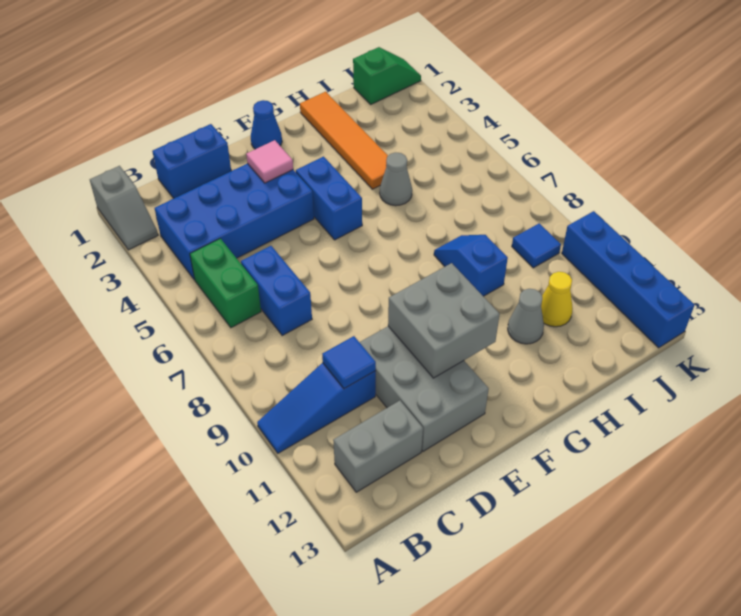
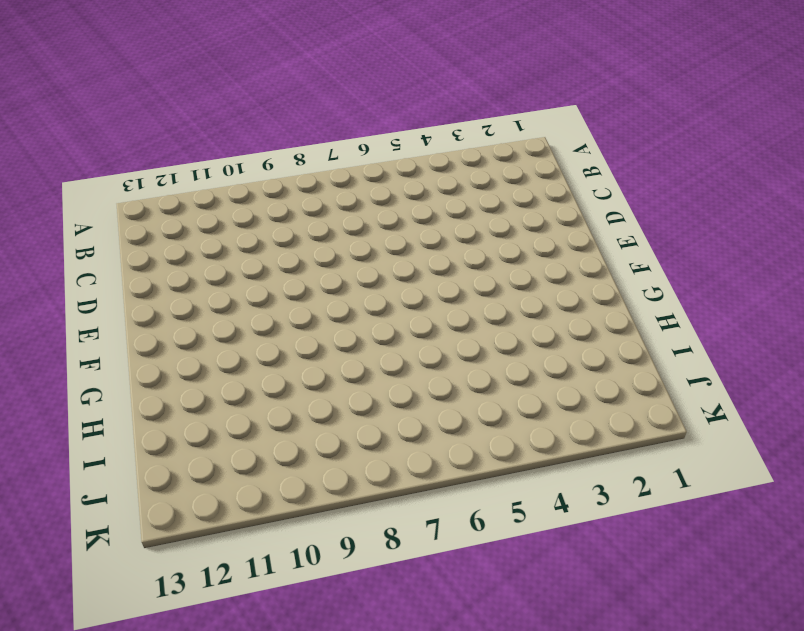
none -> grey slope A1:A2 level 1 top 1
none -> blue slope A10:C10 level 1 top C
none -> blue brick B3:E4 level 1

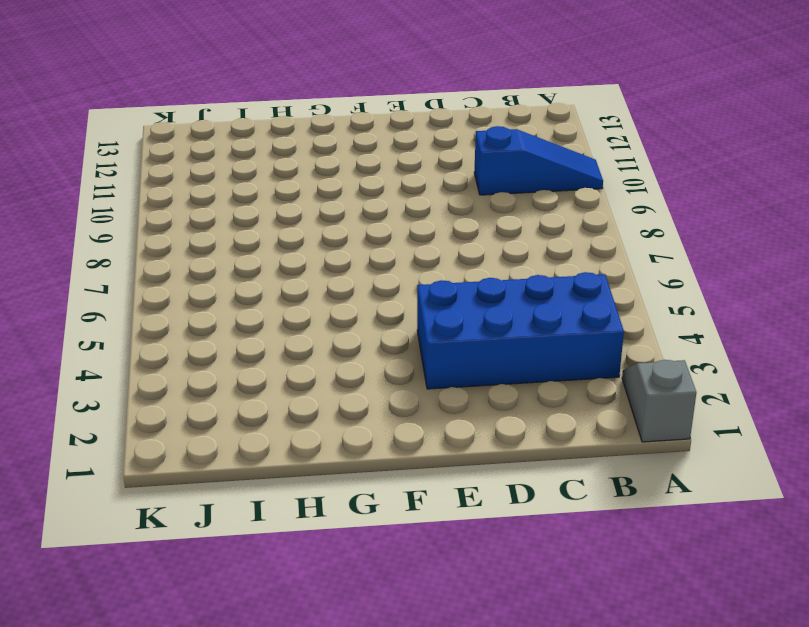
none -> green brick B5:B6 level 1
none -> grey brick B12:C12 level 1
none -> blue brick C1:D1 level 1

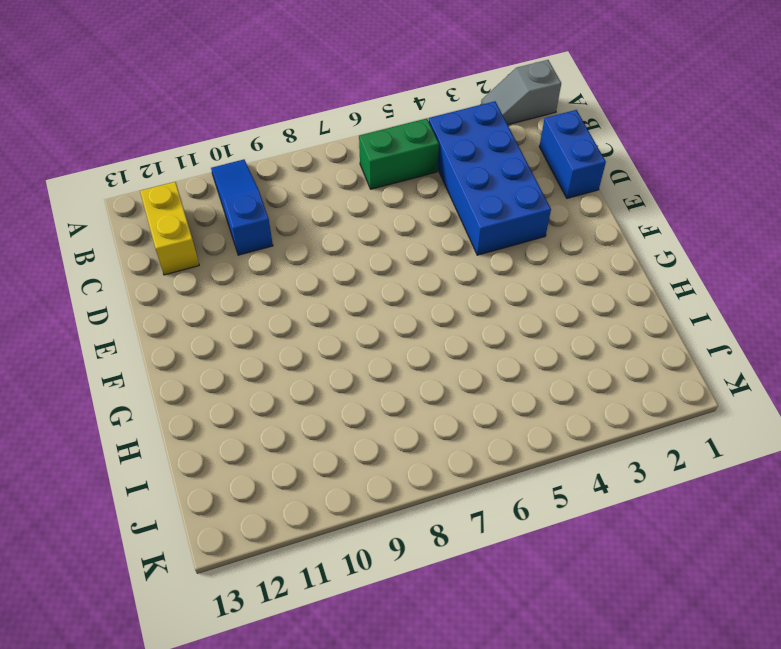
yellow brick B12:C12 level 1 -> grey brick B12:C12 level 1
none -> blue brick C6:C7 level 1
none -> grey brick D10:E12 level 1
none -> blue cone F1 level 1

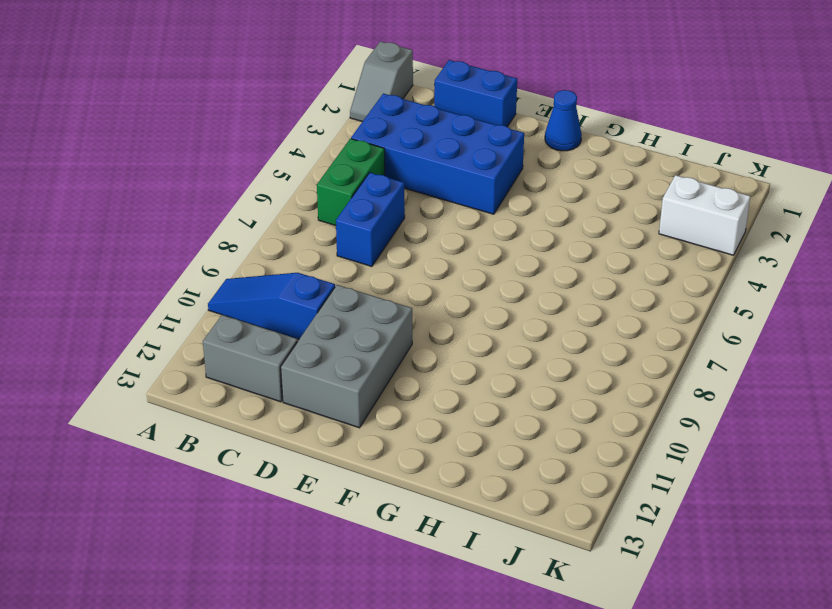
white brick J3:K3 level 1 -> none
none -> blue brick F4:F5 level 1
none -> orange tile H1:H4 level 1
none -> grey cone H5 level 1

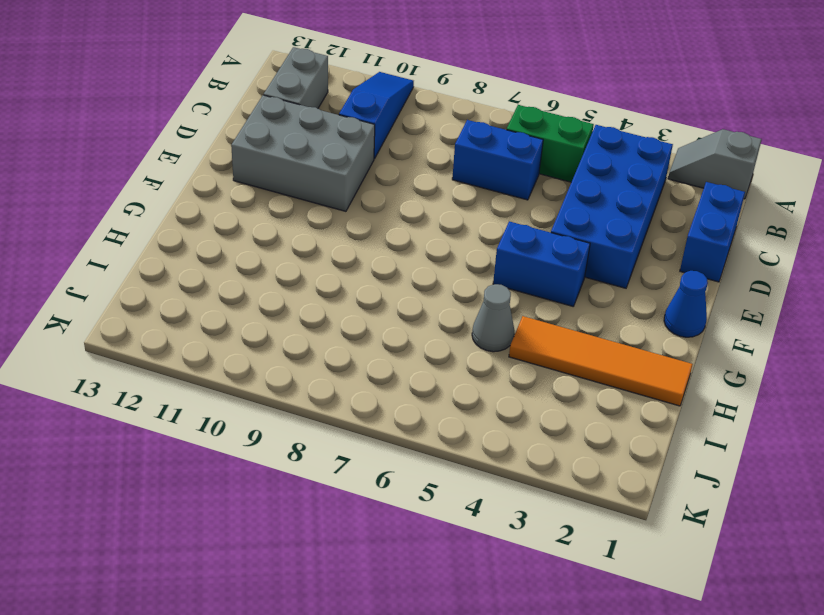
none -> blue slope H8:H9 level 1 top 9
none -> grey cone H11 level 1
none -> yellow cone I11 level 1

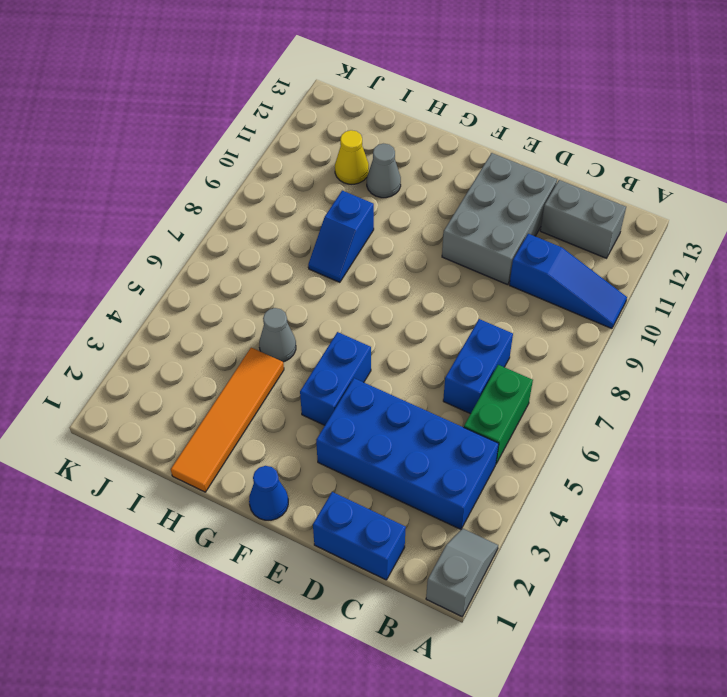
none -> green slope J1:K1 level 1 top J
none -> blue tile J9 level 1
none -> blue brick K10:K13 level 1

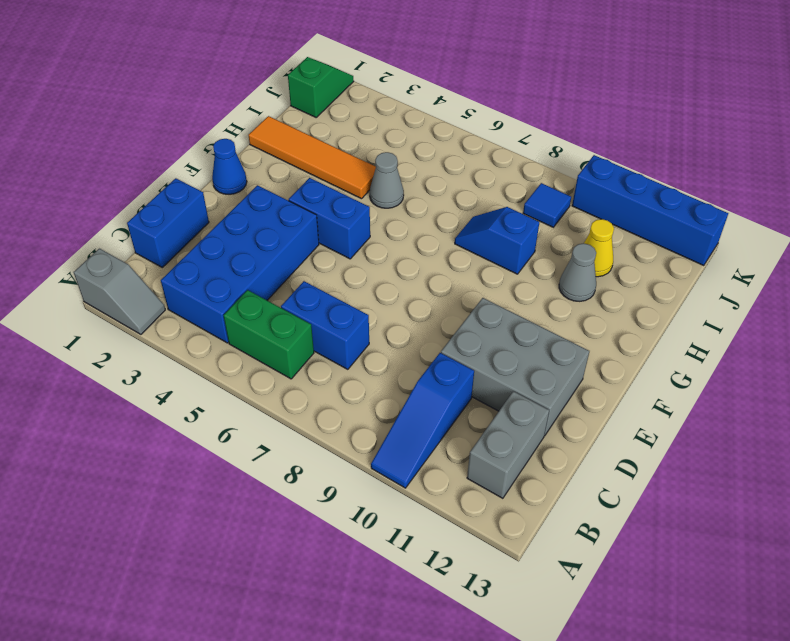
none -> blue tile C10 level 2
none -> pink tile E3 level 2
none -> grey brick E10:F11 level 2

